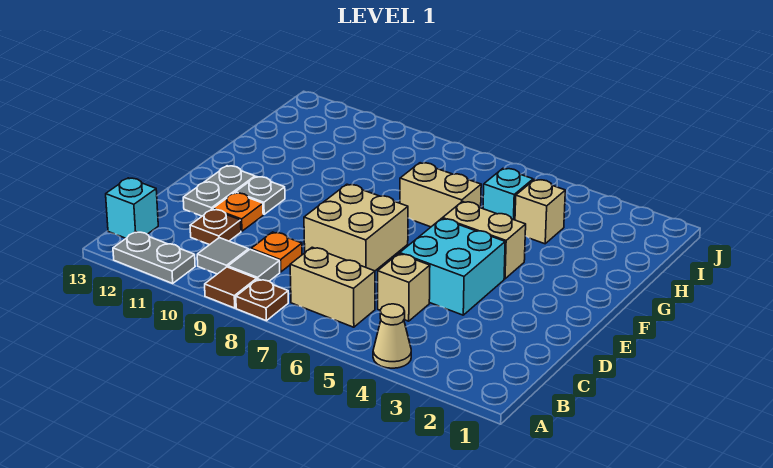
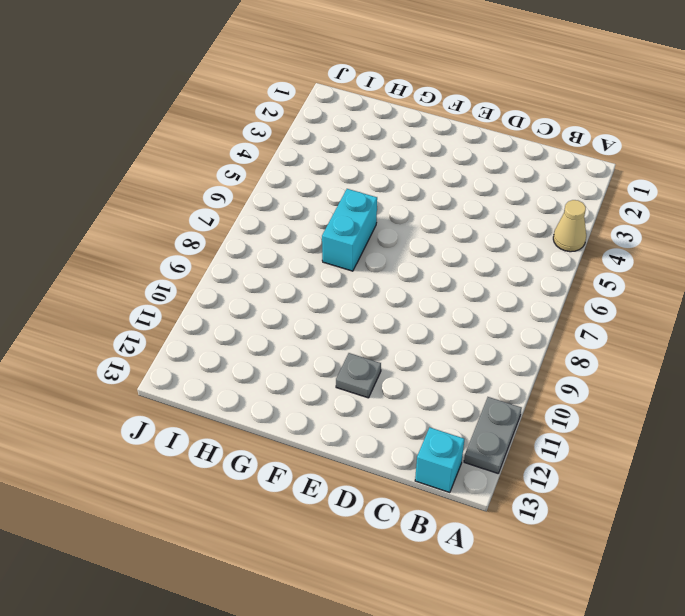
cyan brick G6:G7 level 1 -> tan brick G6:G7 level 1
none -> brown plate A8 level 1
none -> brown tile A9 level 1
none -> tan brick B6:B7 level 1

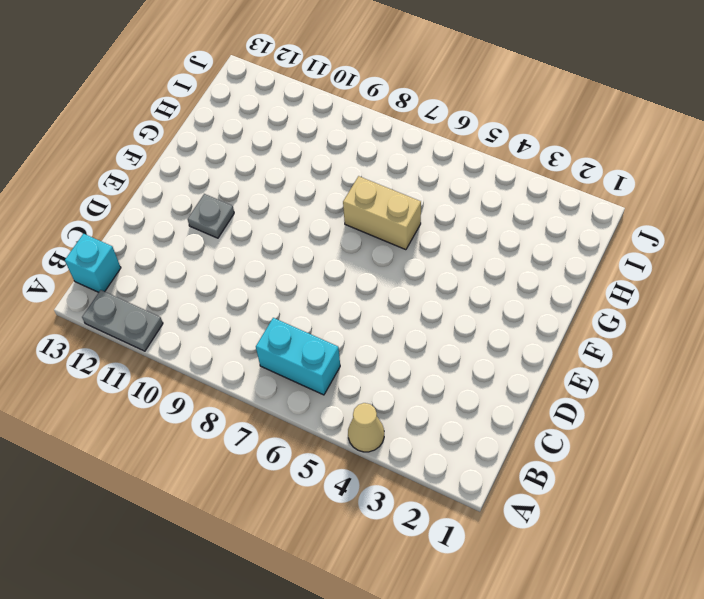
cyan brick B6:B7 level 1 -> tan brick B6:B7 level 1
none -> brown plate A8 level 1
none -> brown tile A9 level 1
none -> grey tile B9 level 1

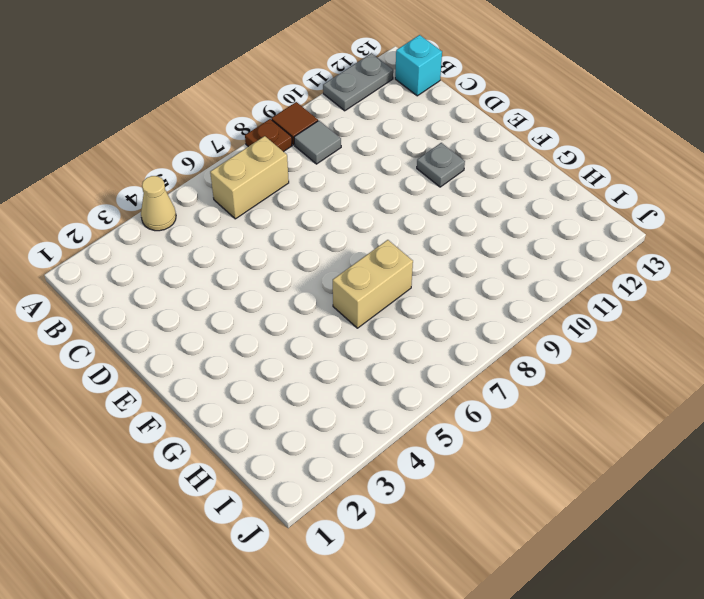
none -> grey tile B10 level 1
none -> tan brick C5 level 1
none -> orange plate C9 level 1

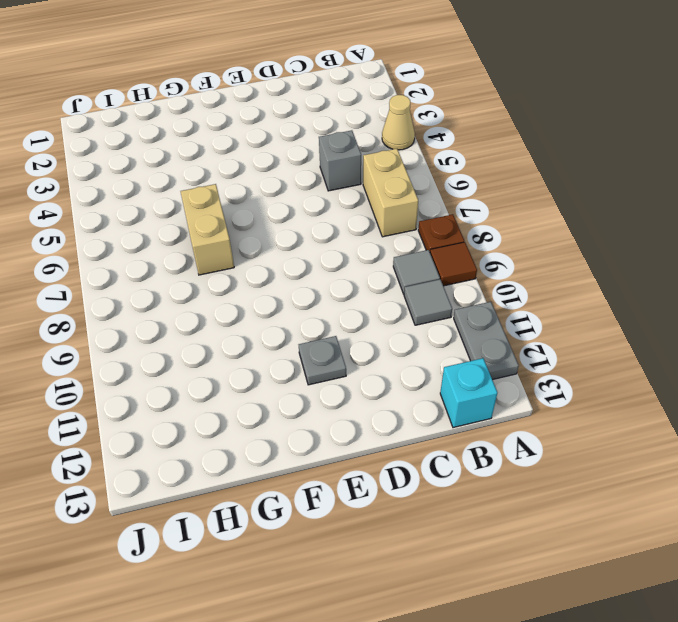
grey brick C5 level 1 -> tan brick C5 level 1
none -> orange plate C9 level 1
none -> brown plate C11 level 1
none -> cyan brick D4:E5 level 1

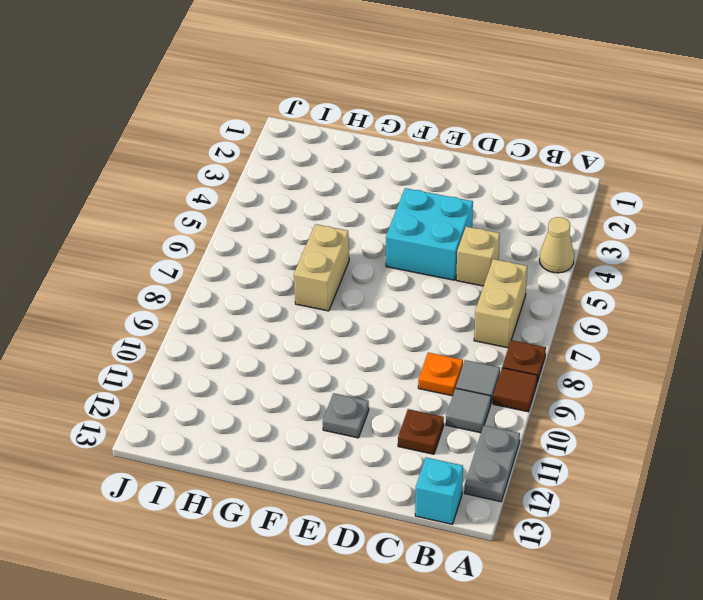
none -> tan brick D7:E8 level 1
none -> orange plate D11 level 1
none -> grey plate D12:E12 level 1

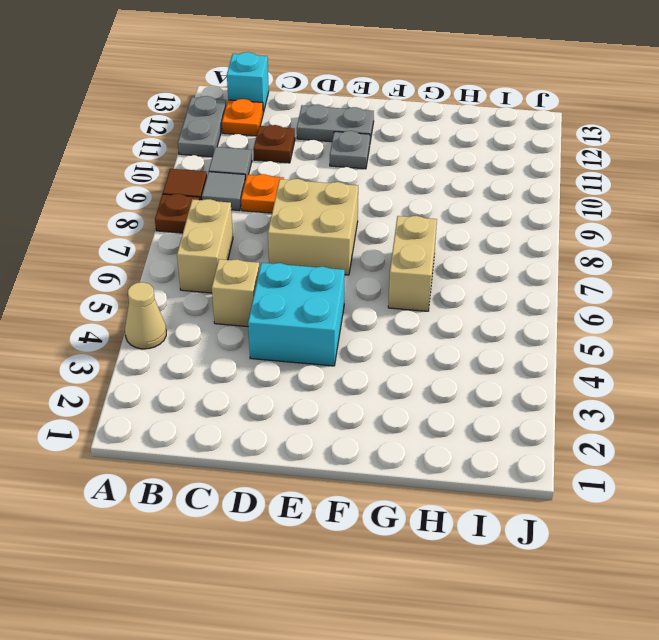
orange plate B12 level 1 -> orange plate D11 level 1
none -> tan brick F4:F5 level 1
none -> tan brick H4 level 1
none -> cyan brick H5 level 1

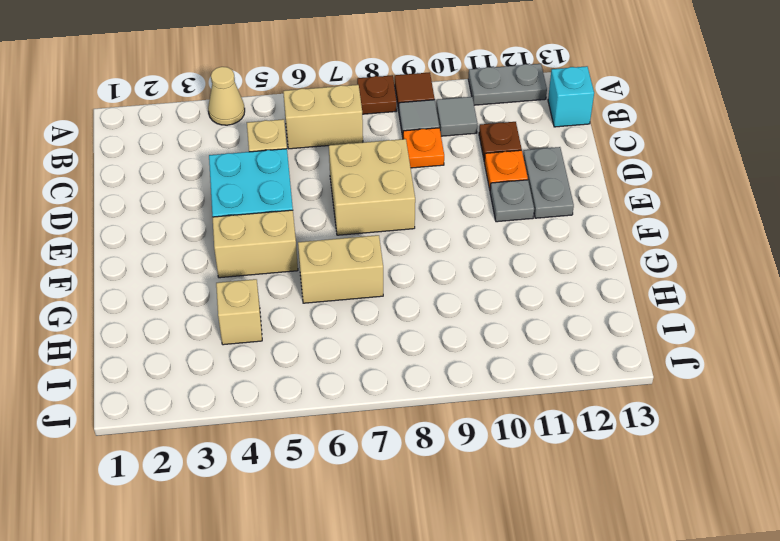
none -> cyan brick H5 level 1

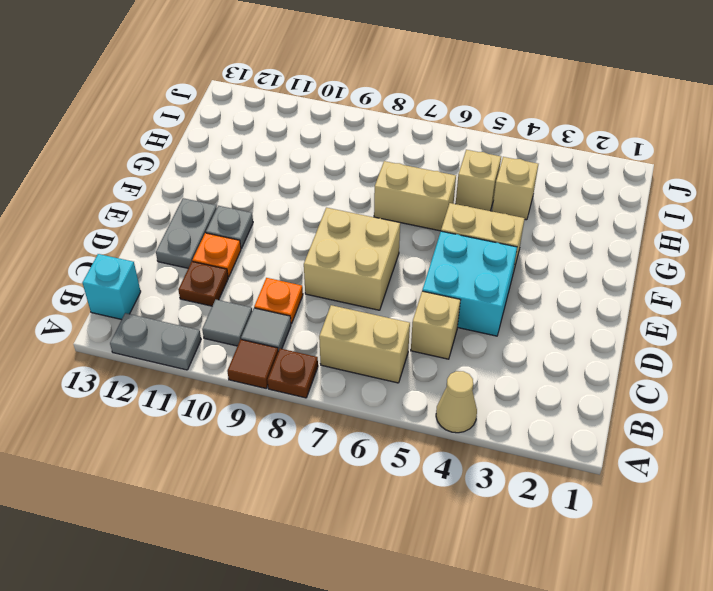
tan brick H5 level 1 -> cyan brick H5 level 1

